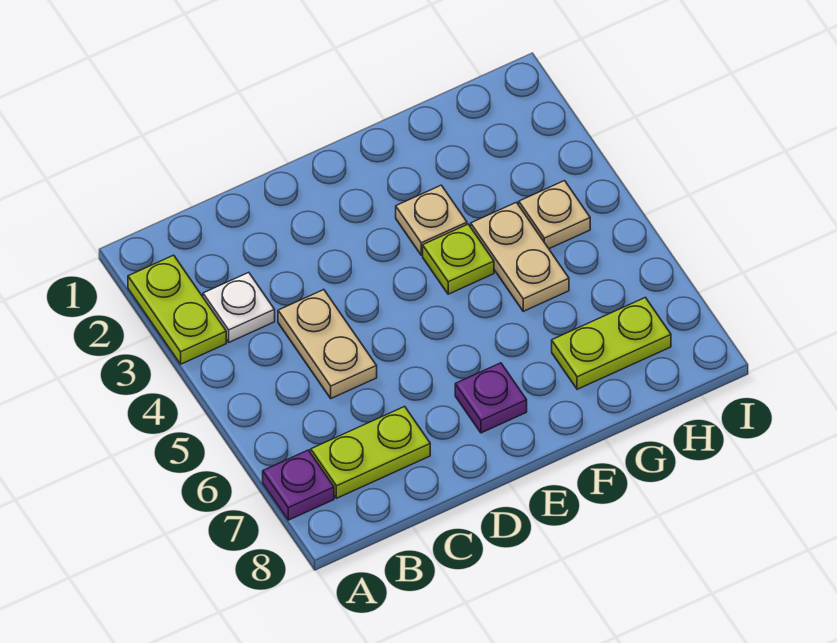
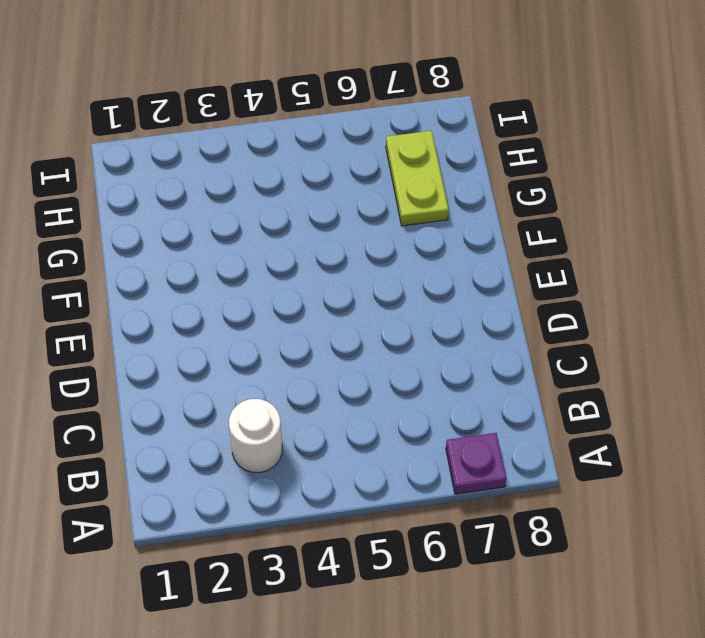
white round brick B3 level 1 -> white plate B3 level 1
none -> lime plate A2:A3 level 1
none -> lime plate B7:C7 level 1

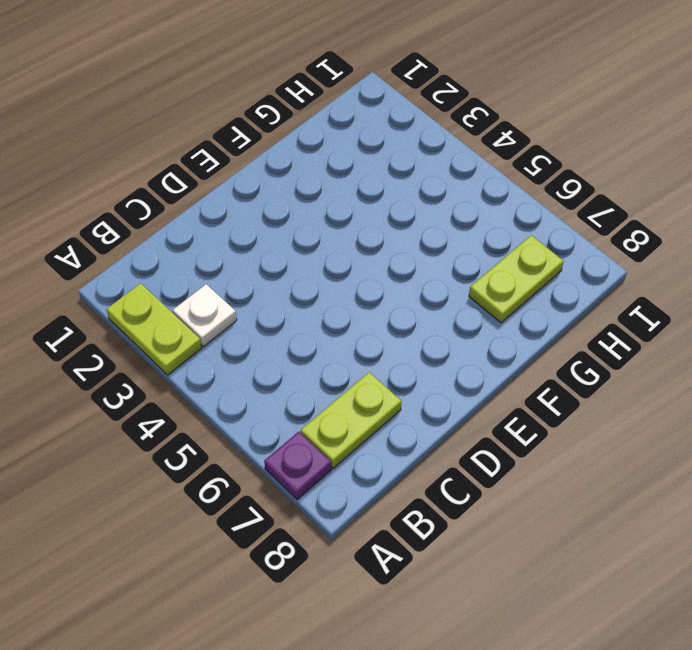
none -> tan plate C4:C5 level 1
none -> purple plate E7 level 1

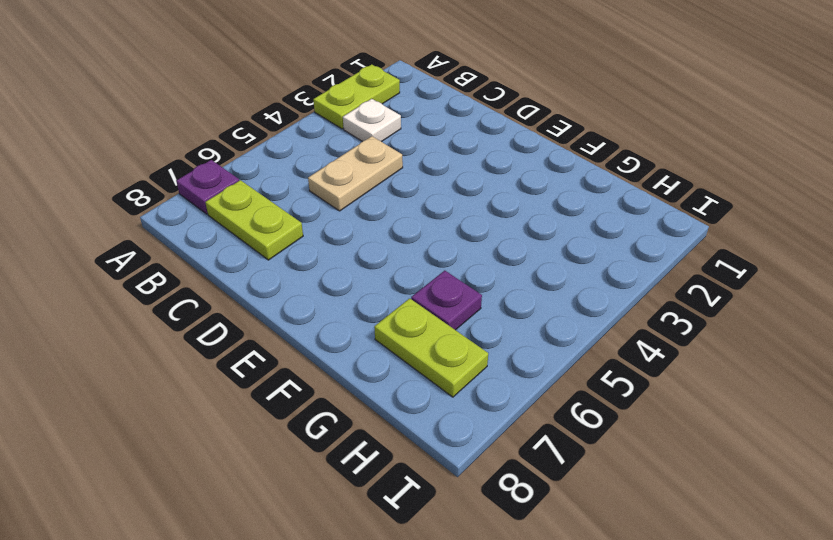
purple plate G6 level 1 -> purple plate E7 level 1
none -> tan plate F3 level 1
none -> lime plate F4 level 1

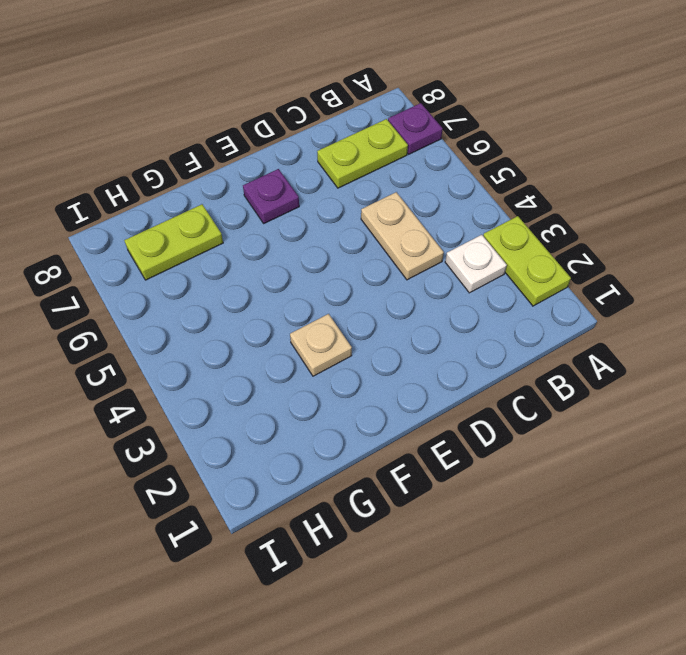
none -> lime plate F4 level 1
none -> tan plate G4:G5 level 1

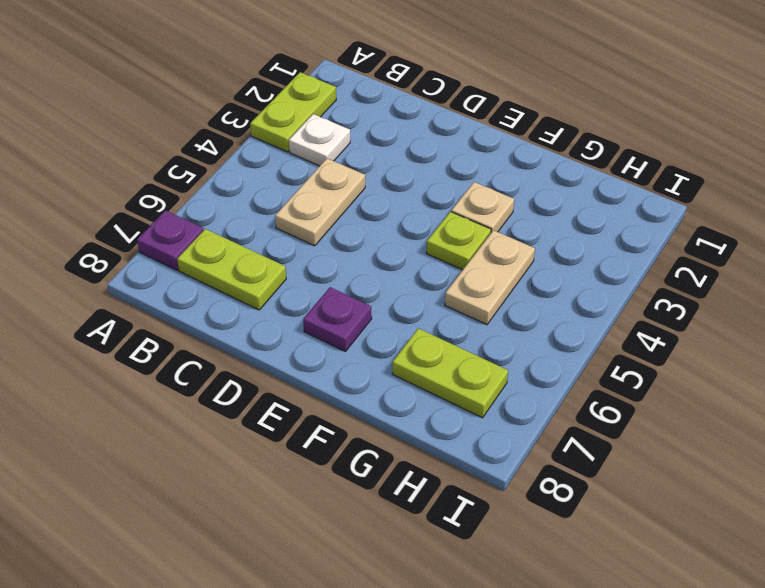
none -> tan plate H4 level 1

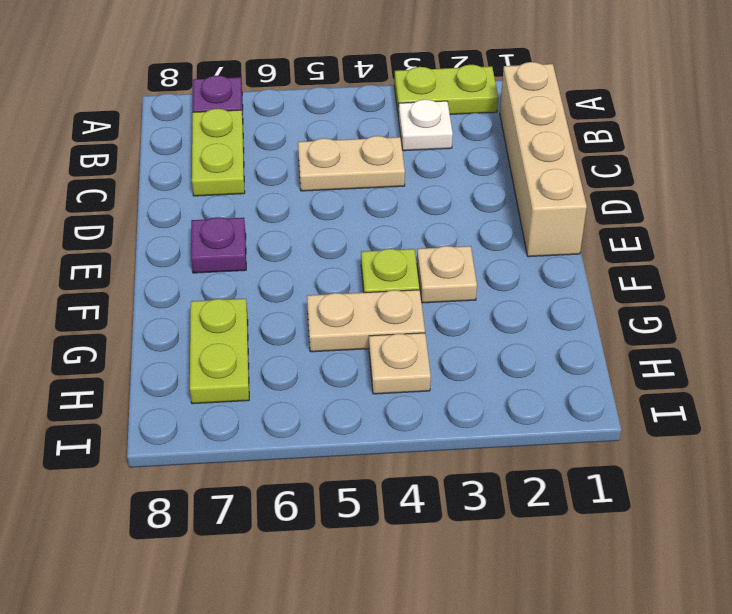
tan brick B1:E1 level 1 -> none

